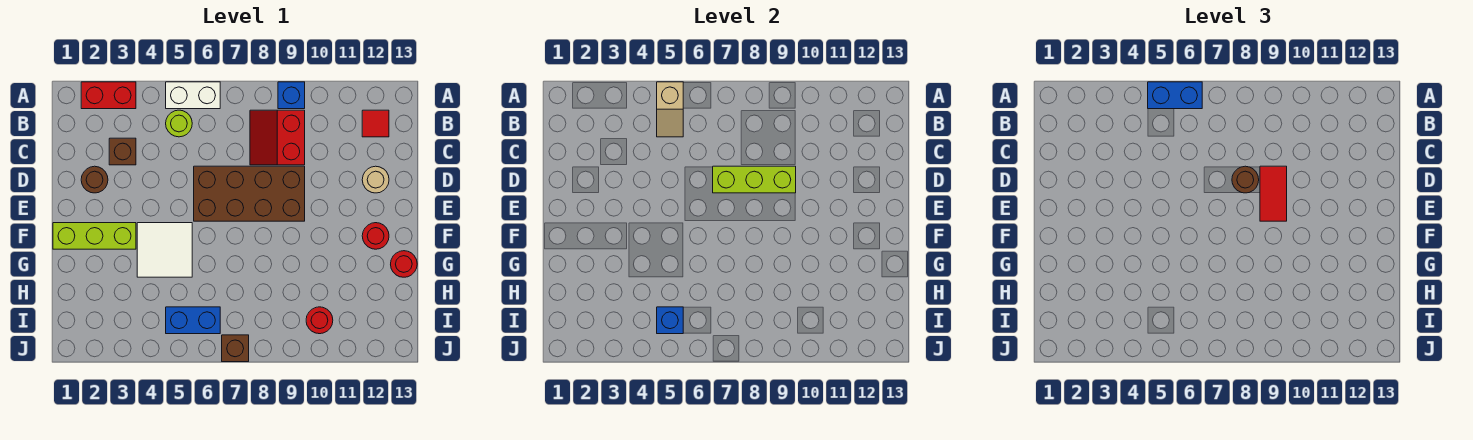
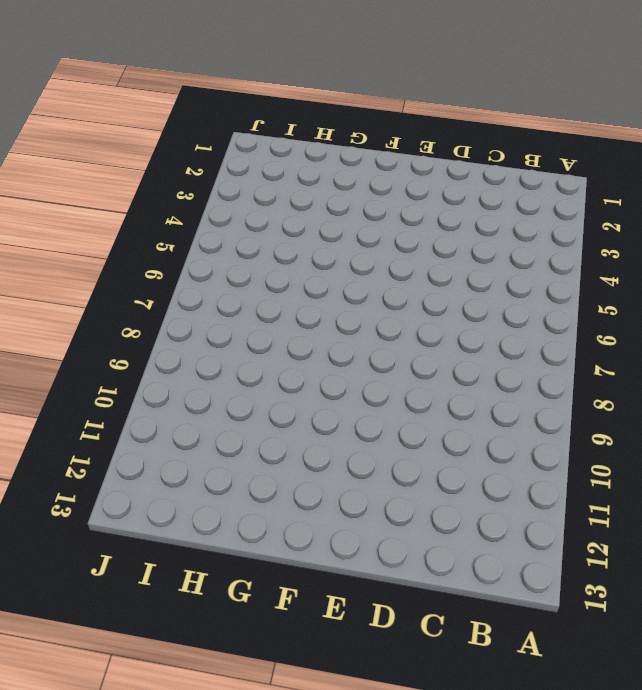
none -> red brick A2:A3 level 1
none -> white brick A5:A6 level 1
none -> blue brick A9 level 1

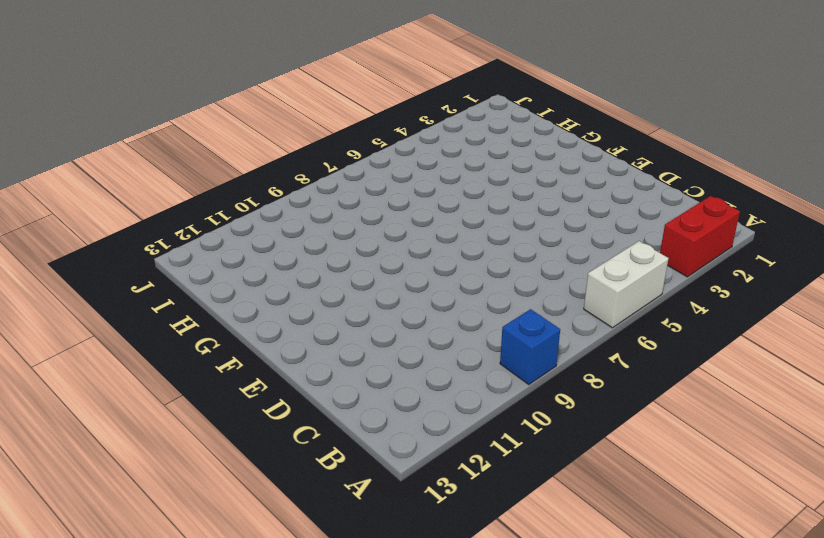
none -> lime round brick B5 level 1
none -> red slope B8:C9 level 1 top 9
none -> red tile B12 level 1

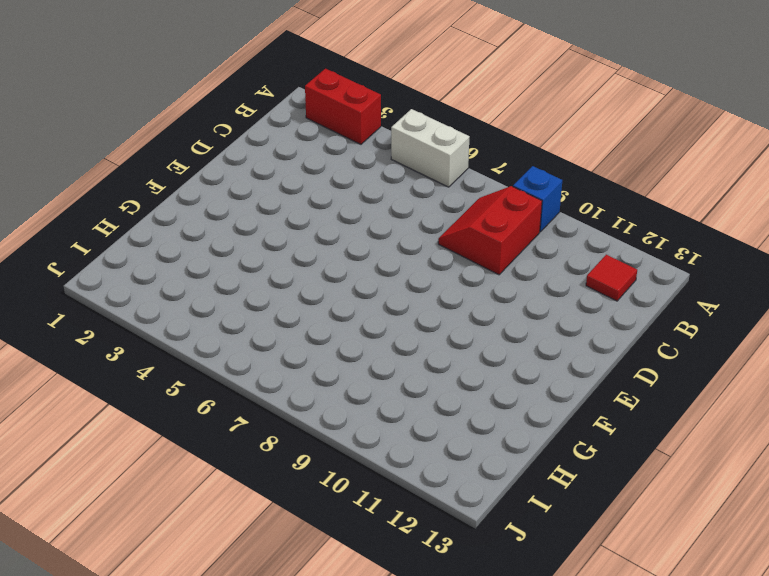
none -> lime round brick B5 level 1
none -> brown brick C3 level 1
none -> brown round brick D2 level 1

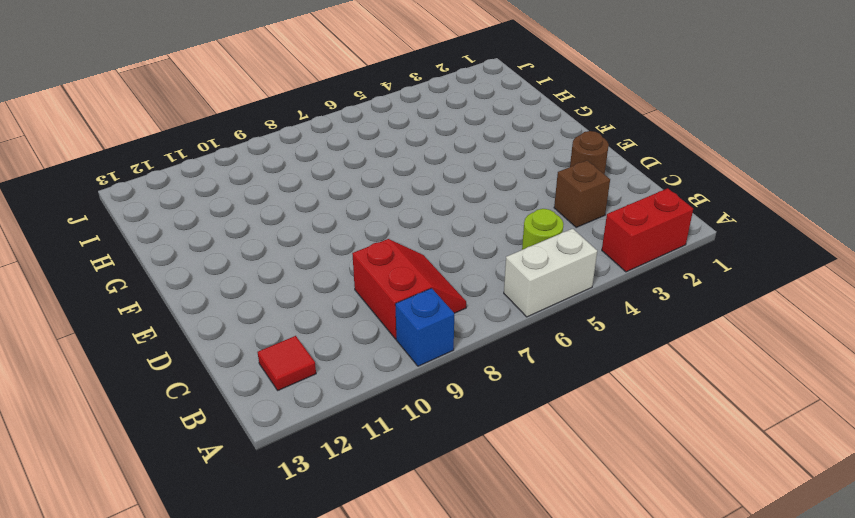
none -> brown brick D6:E9 level 1
none -> tan round brick D12 level 1
none -> lime brick F1:F3 level 1

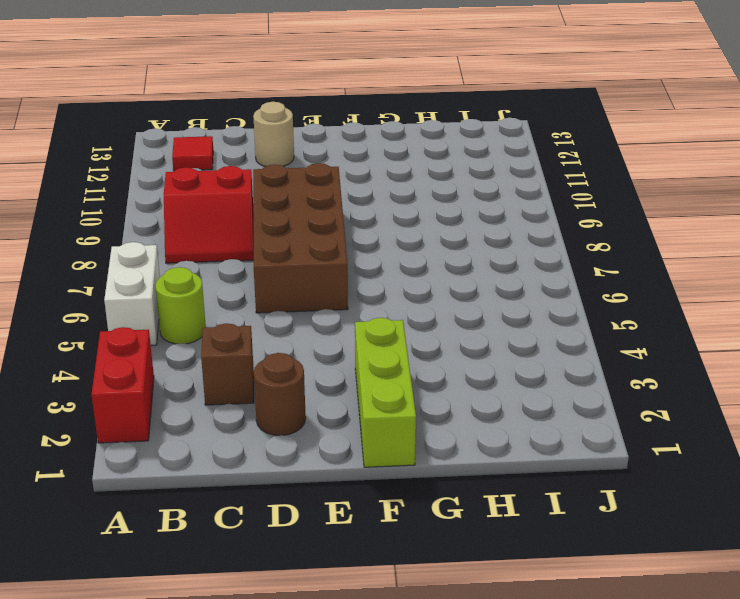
none -> blue brick A9 level 1
none -> white tile F4:G5 level 1
none -> red round brick F12 level 1

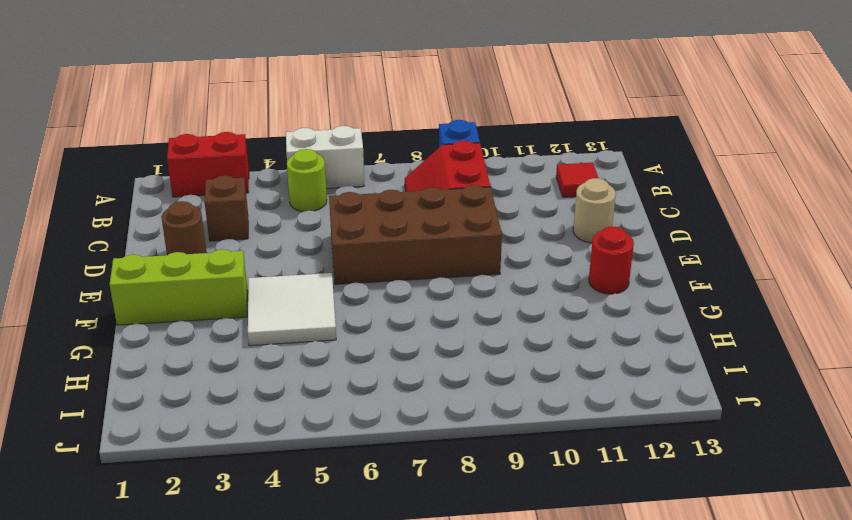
none -> red round brick G13 level 1
none -> blue brick I5:I6 level 1
none -> red round brick I10 level 1

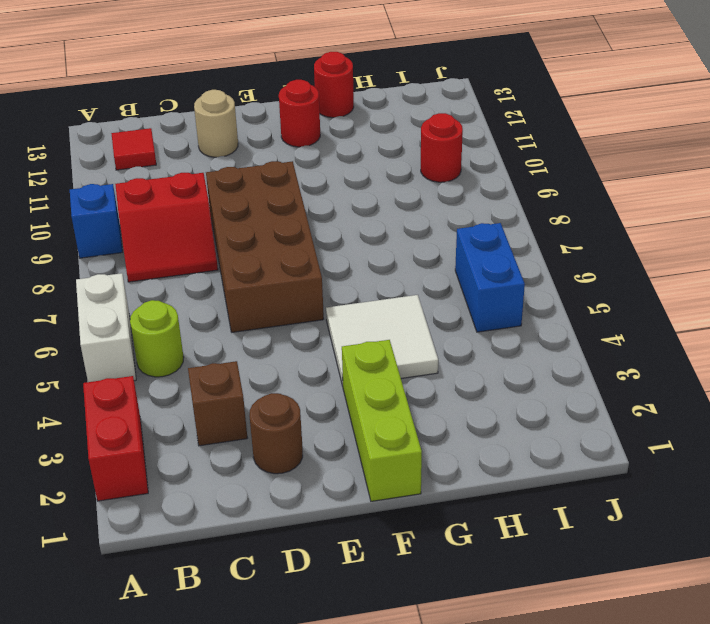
none -> brown brick J7 level 1
none -> tan slope A5:B5 level 2 top A
none -> lime brick D7:D9 level 2

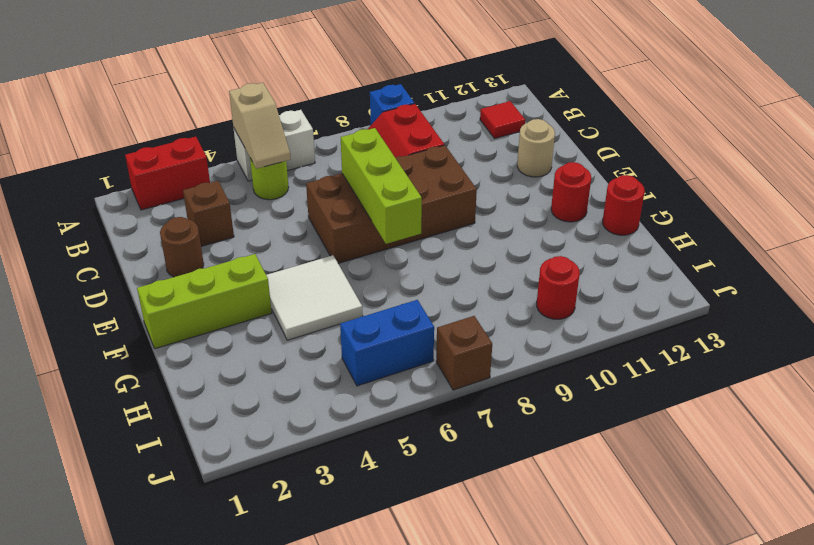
lime brick D7:F7 level 2 -> lime brick D7:D9 level 2
none -> blue brick I5 level 2
none -> blue brick A5:A6 level 3
none -> brown round brick D8 level 3

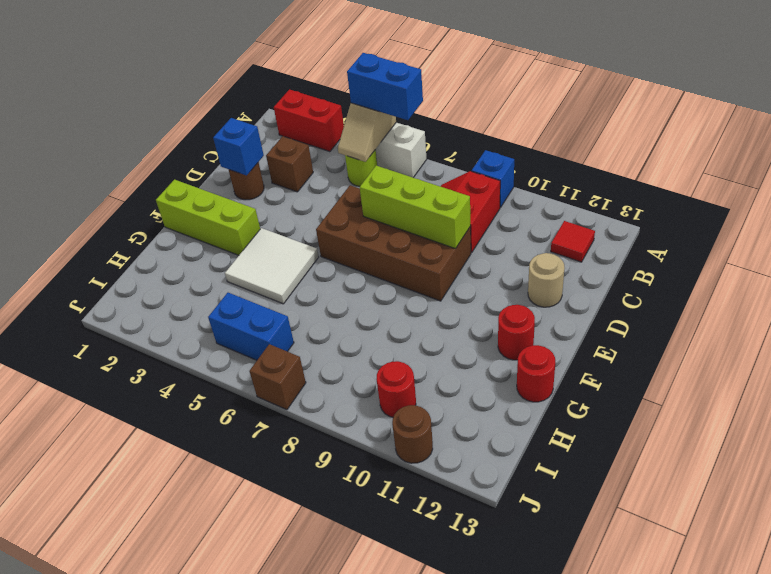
blue brick D2 level 2 -> blue brick I5 level 2
brown round brick J11 level 1 -> brown round brick D8 level 3
none -> red tile D9:E9 level 3

